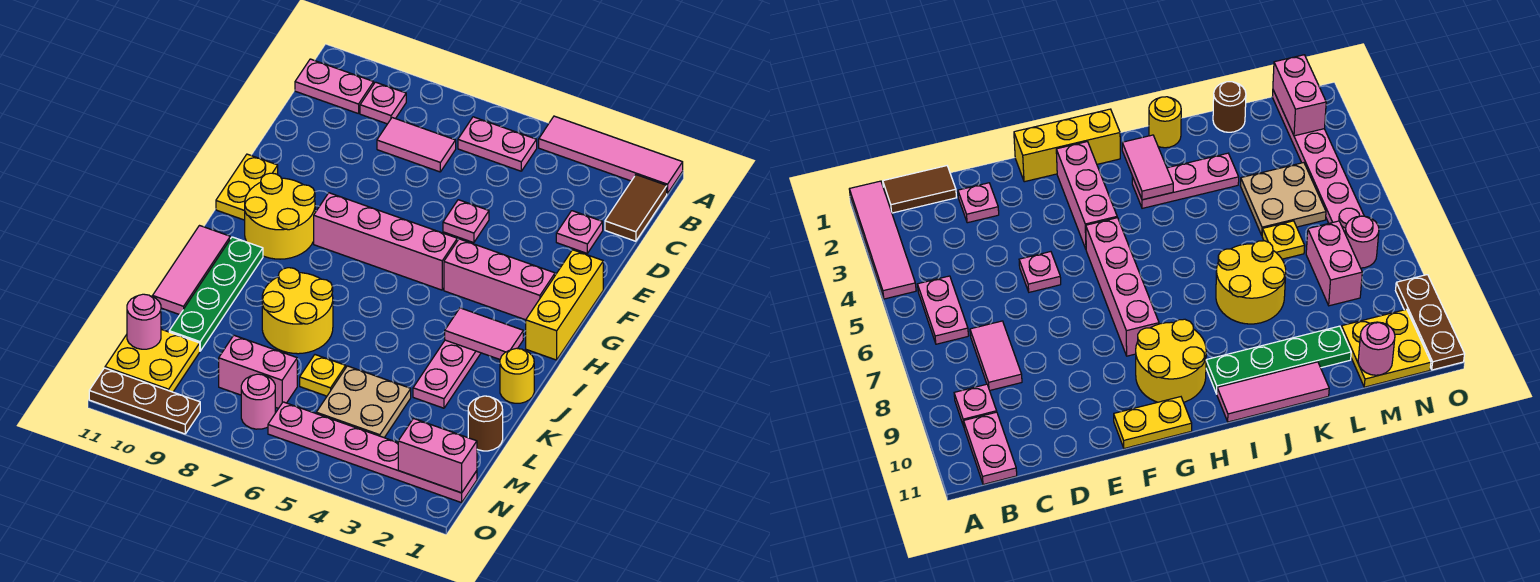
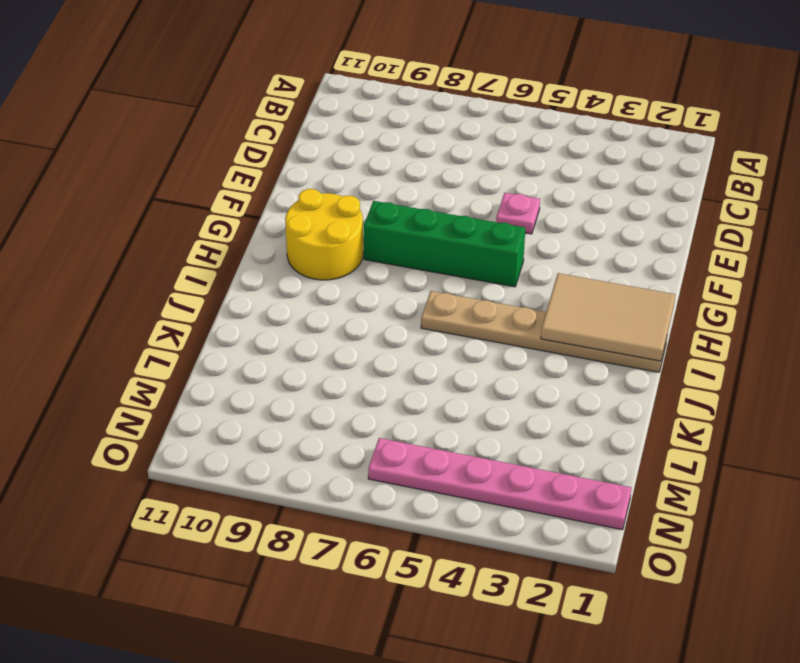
green brick G5:G8 level 1 -> pink brick G5:G8 level 1
tan tile H1:I3 level 2 -> pink tile I2:I3 level 2
tan plate I1:I6 level 1 -> pink plate I3:K3 level 1
none -> pink tile A1:A4 level 1
none -> brown tile B1:C1 level 1
none -> pink plate B5:B6 level 1

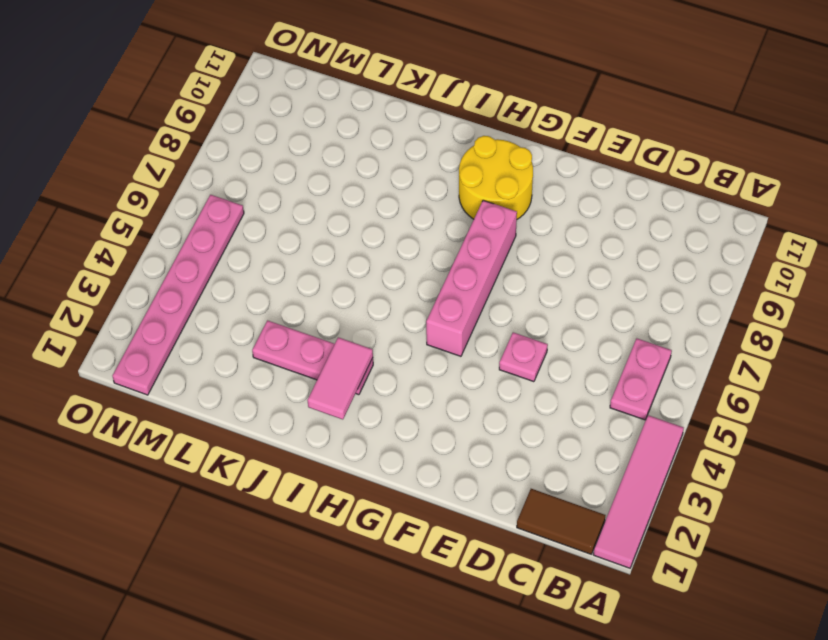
none -> pink plate B9 level 1
none -> pink plate B10:B11 level 1
none -> pink tile C7:C8 level 1

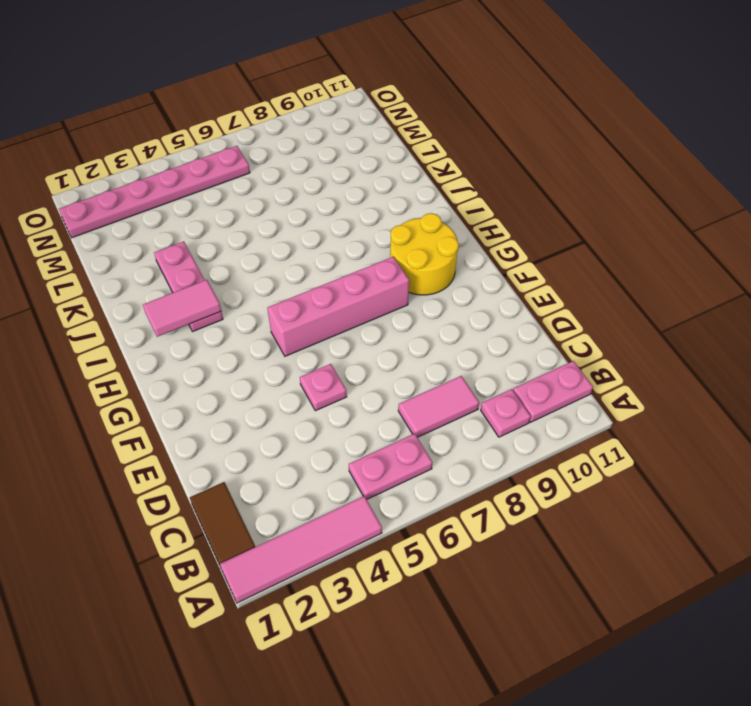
none -> pink plate D2 level 1
none -> yellow brick F1:H1 level 1
none -> yellow plate F11:G11 level 1

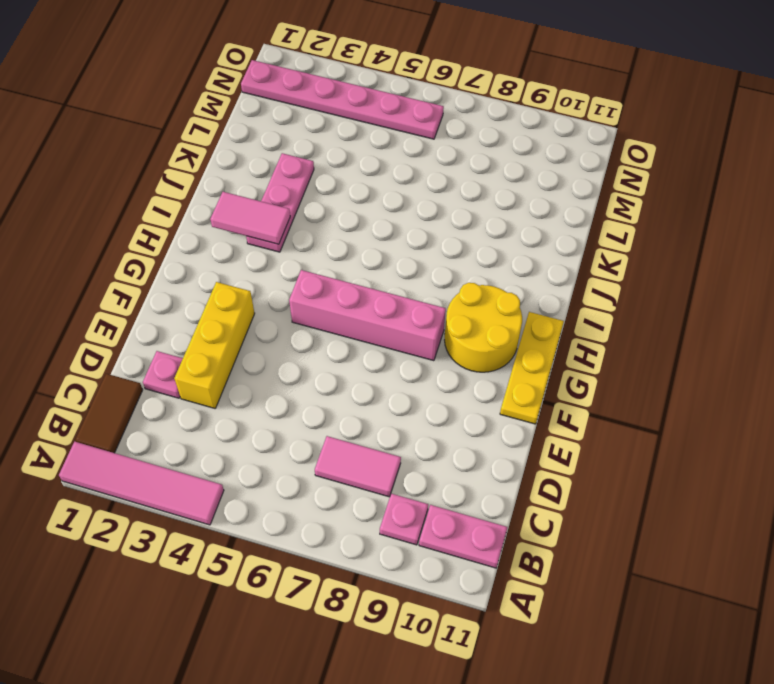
yellow brick D3:F3 level 1 -> yellow brick F1:H1 level 1
yellow plate F11:H11 level 1 -> yellow plate F11:G11 level 1
none -> pink plate B5:B6 level 1
none -> pink plate E5 level 1
none -> pink brick G2:G4 level 1

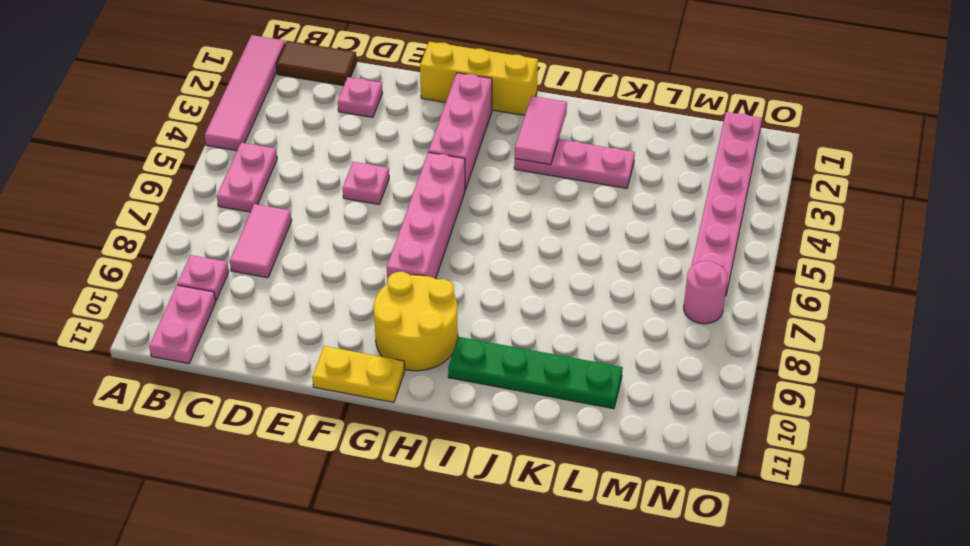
none -> pink tile I11:K11 level 1
none -> yellow round brick J1 level 1
none -> yellow round brick J7:K8 level 1

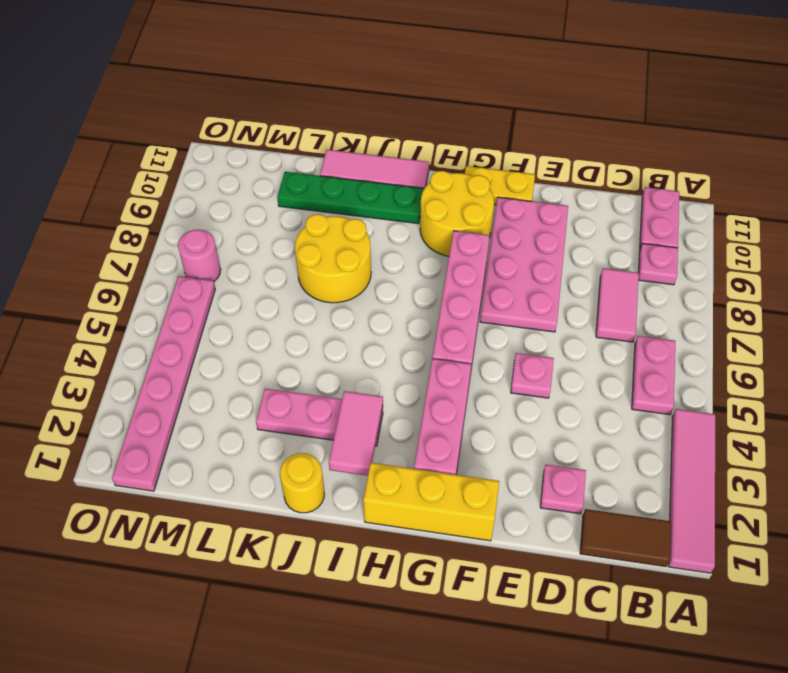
pink plate E7:F10 level 1 -> none
none -> brown round brick L1 level 1
none -> tan plate L4:M5 level 1
none -> yellow plate L6 level 1

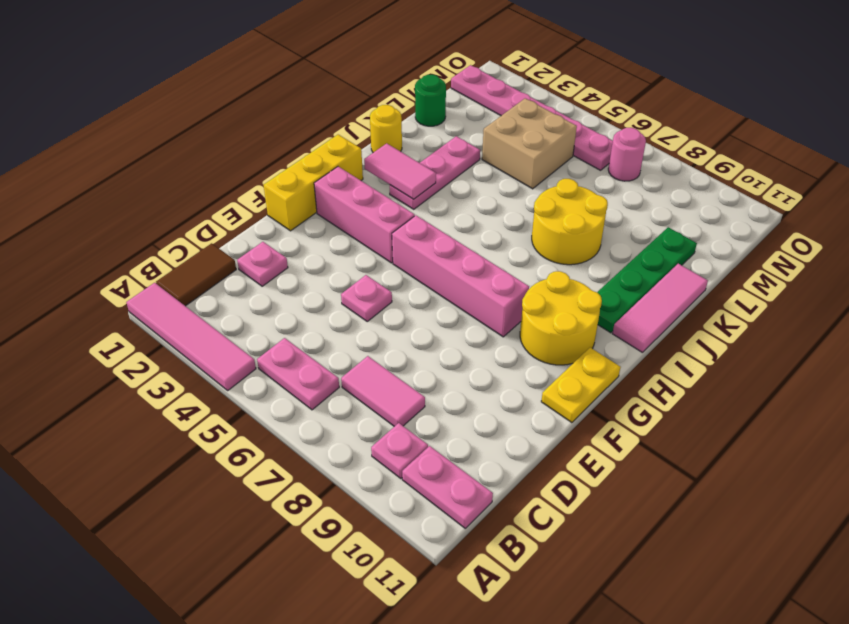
green round brick L1 level 1 -> brown round brick L1 level 1
tan brick L4:M5 level 1 -> tan plate L4:M5 level 1
none -> yellow plate L6 level 1
none -> pink brick M7:M8 level 1
none -> yellow plate M10:N11 level 1

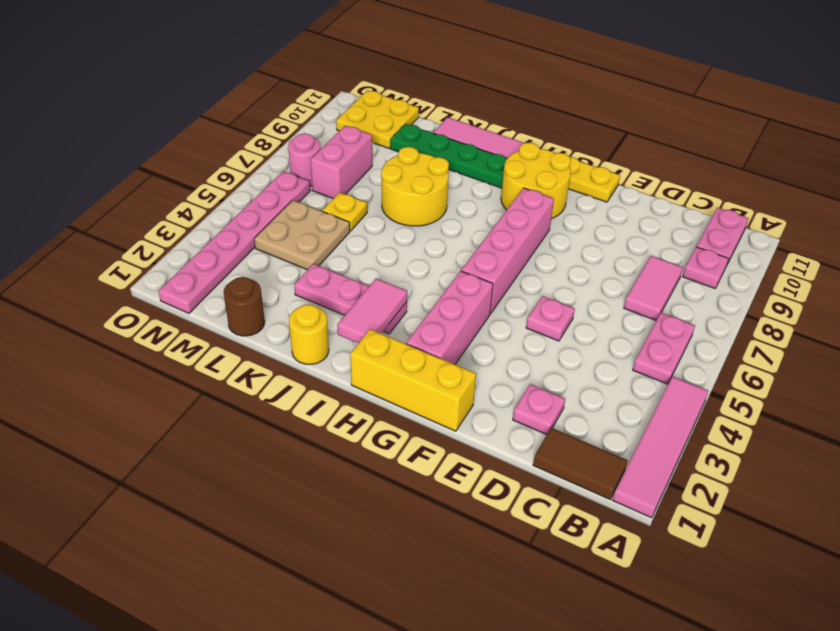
none -> brown plate O9:O11 level 1
none -> pink round brick M11 level 2
none -> pink brick N1:N2 level 2

